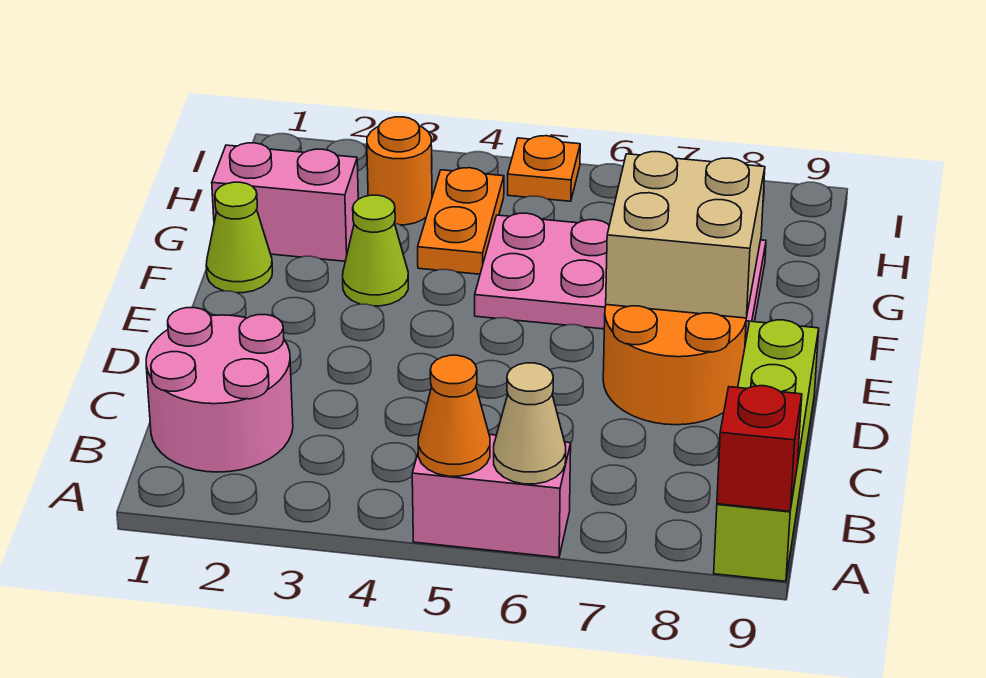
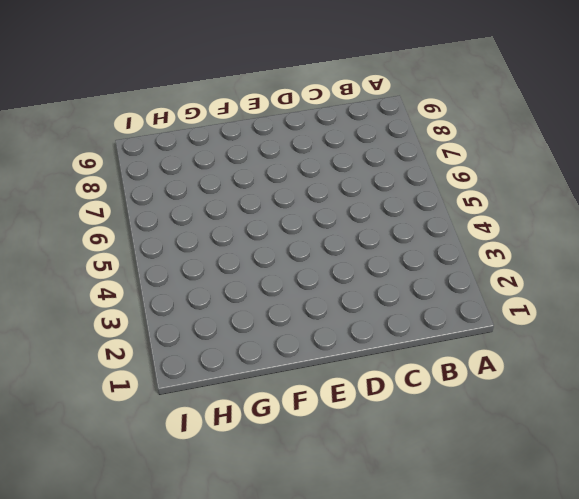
none -> pink brick A5:A6 level 1
none -> lime brick A9:D9 level 1
none -> pink round brick B1:C2 level 1

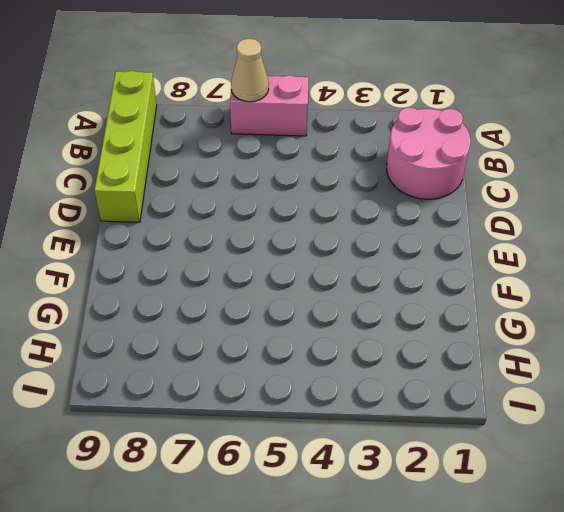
none -> orange round brick D7:E8 level 1
none -> lime cone F1 level 1
none -> lime cone F3 level 1

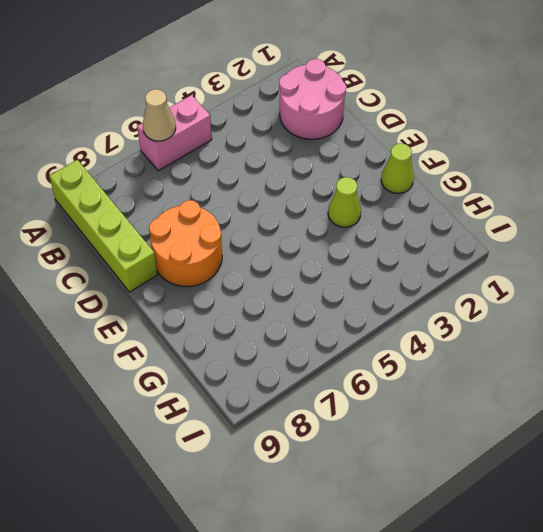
none -> pink plate F5:G8 level 1
none -> pink brick G1:G2 level 1
none -> orange plate G4:H4 level 1

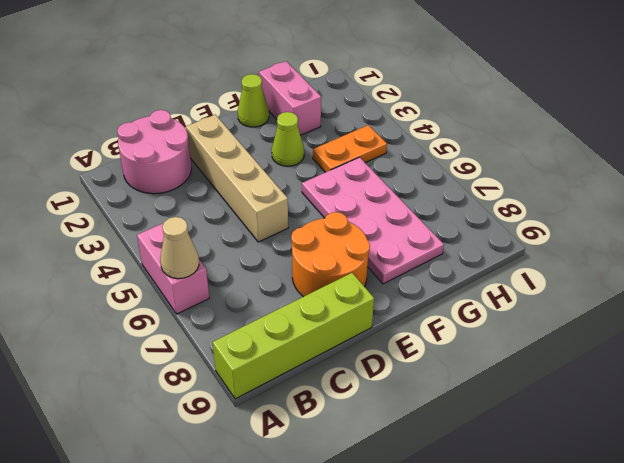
tan brick D2:D5 level 1 -> none
none -> orange round brick H3 level 1
none -> orange plate I5 level 1
none -> orange cone A5 level 2

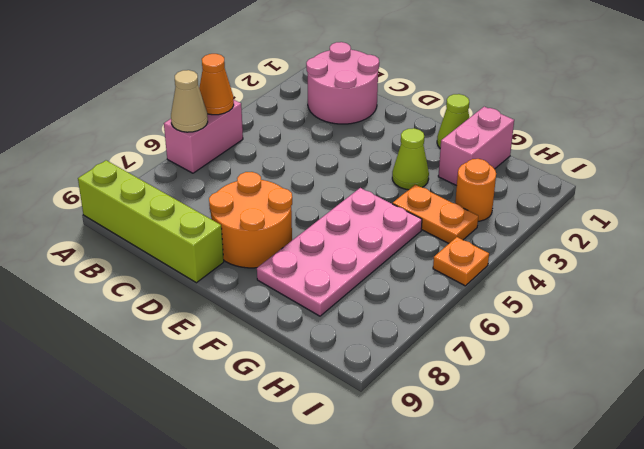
none -> red brick A9 level 2
none -> tan brick E7:F8 level 2

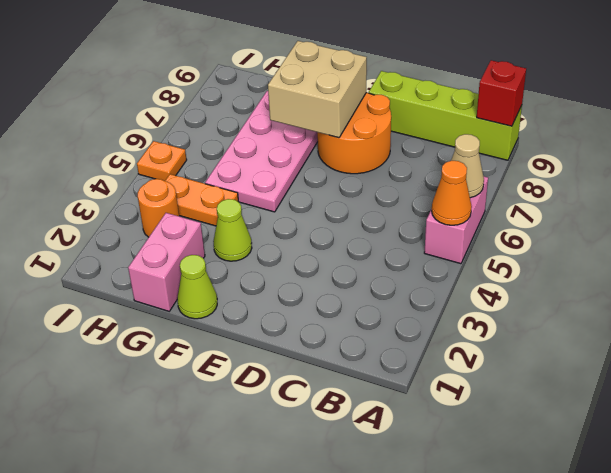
none -> pink round brick B1:C2 level 1

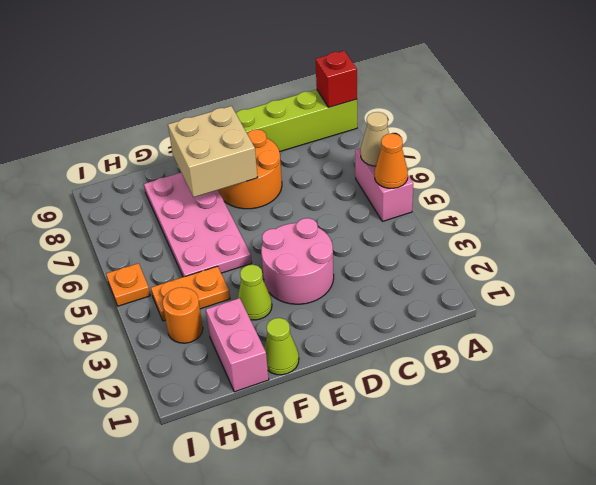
pink round brick D3:E4 level 1 -> pink round brick B1:C2 level 1

